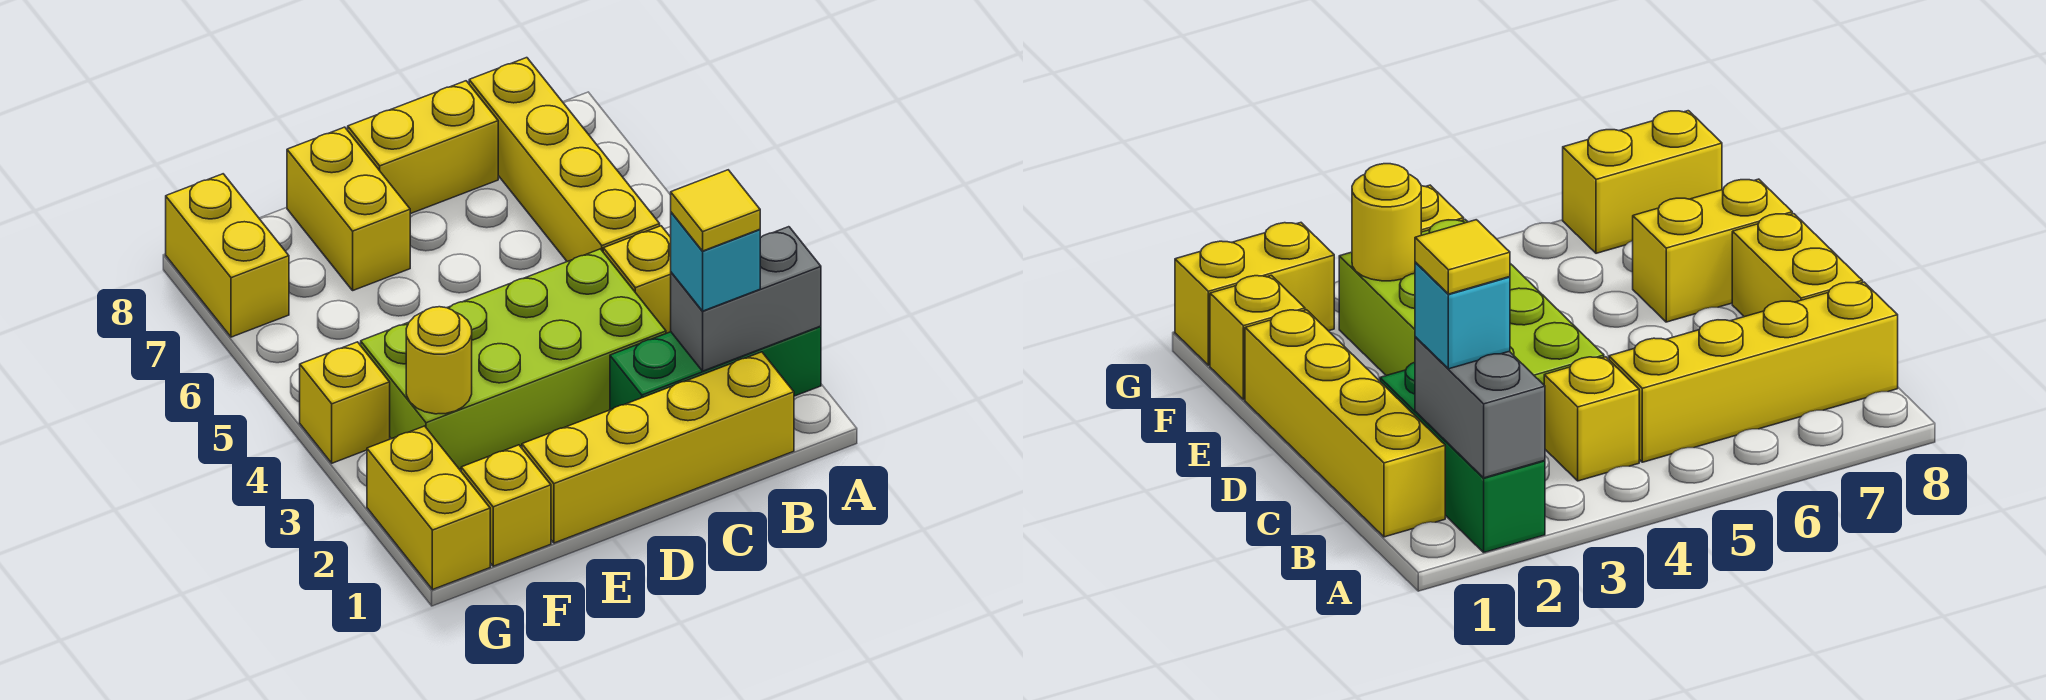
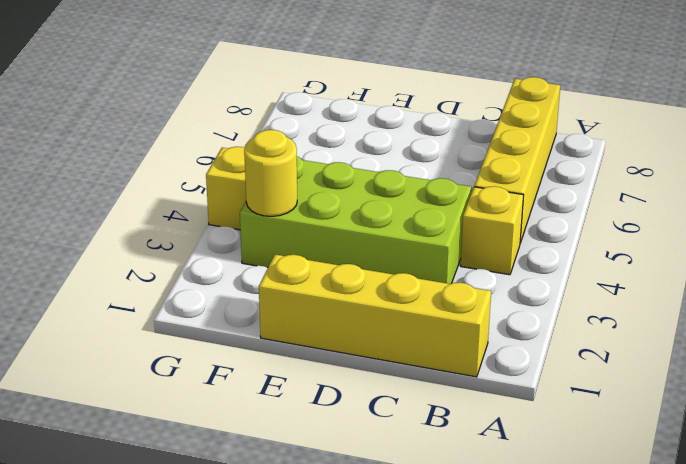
none -> green brick A2:C2 level 1
none -> yellow brick C8:D8 level 1
none -> yellow brick E7:E8 level 1

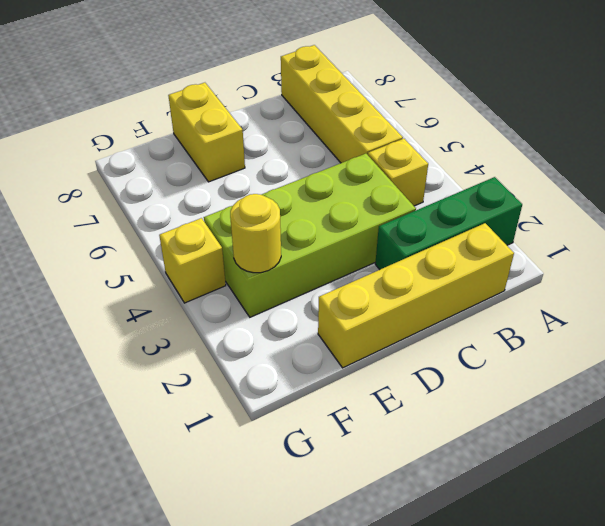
none -> yellow brick C8:D8 level 1
none -> yellow brick F1 level 1
none -> yellow brick G1:G2 level 1

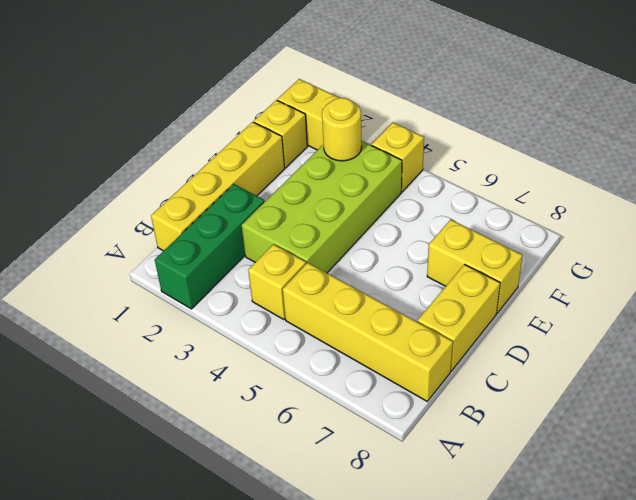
none -> yellow brick G7:G8 level 1
none -> grey brick A2:B2 level 2
none -> cyan brick B2 level 3

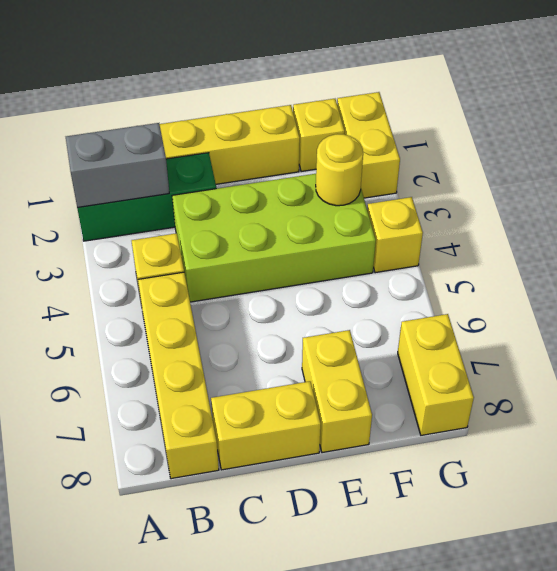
none -> cyan brick B2 level 3
none -> yellow tile B2 level 4

